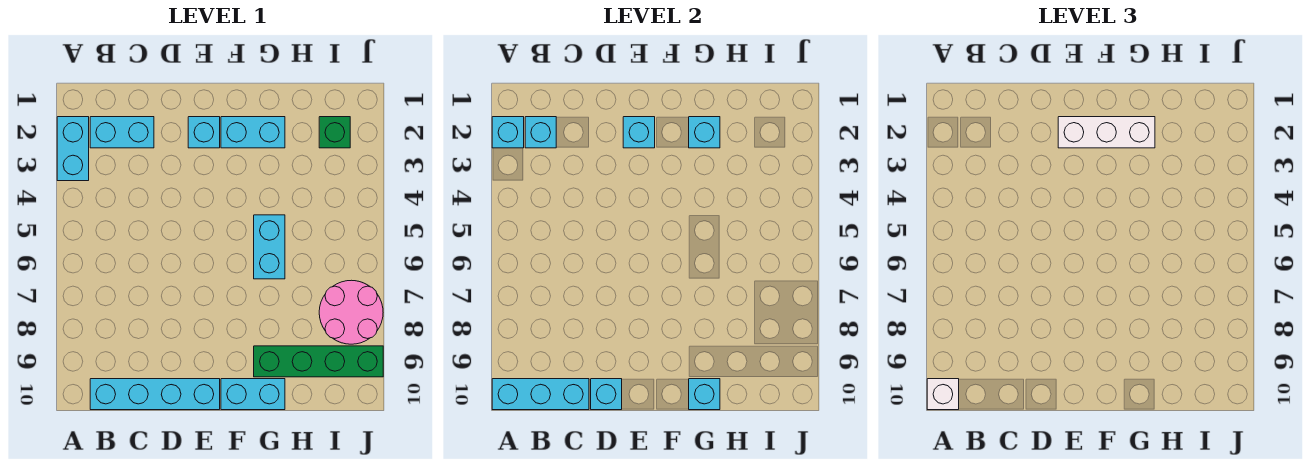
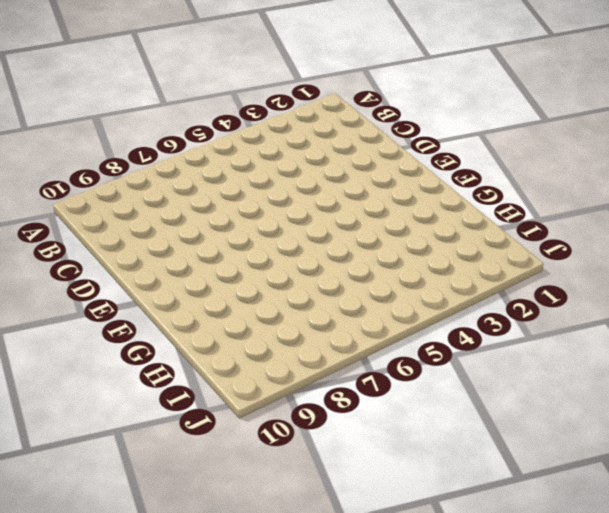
none -> cyan brick A2:A3 level 1
none -> cyan brick B2:C2 level 1
none -> cyan brick B10:E10 level 1

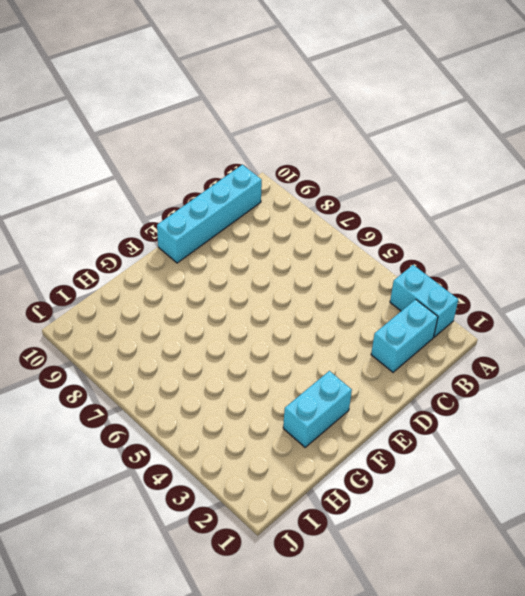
none -> cyan brick E2 level 1
none -> cyan brick F10:G10 level 1
none -> cyan brick G5:G6 level 1

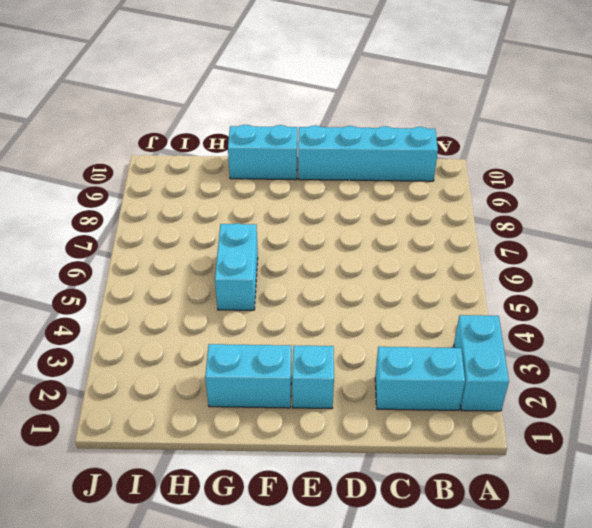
none -> green brick G9:J9 level 1
none -> green brick I2 level 1
none -> pink round brick I7:J8 level 1

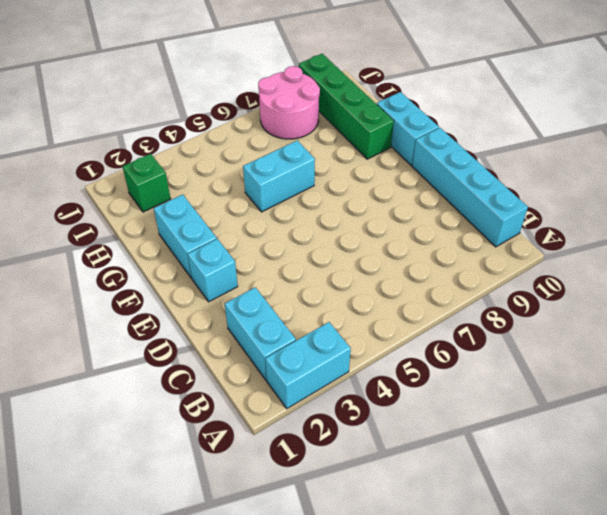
none -> cyan brick A2 level 2
none -> cyan brick A10:C10 level 2
none -> cyan brick B2 level 2

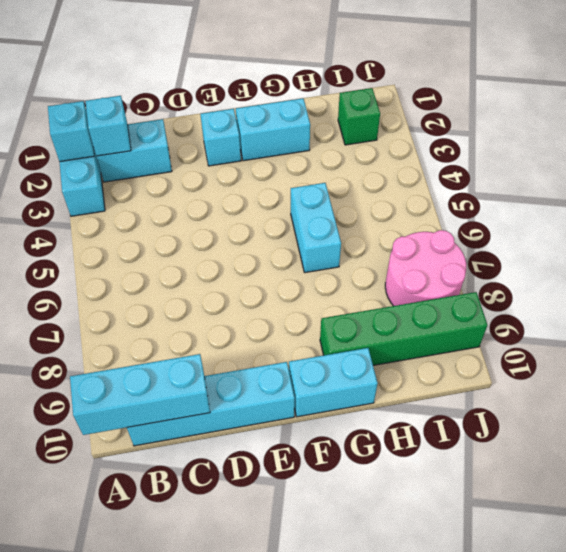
none -> cyan brick D10 level 2
none -> cyan brick E2 level 2
none -> cyan brick G2 level 2

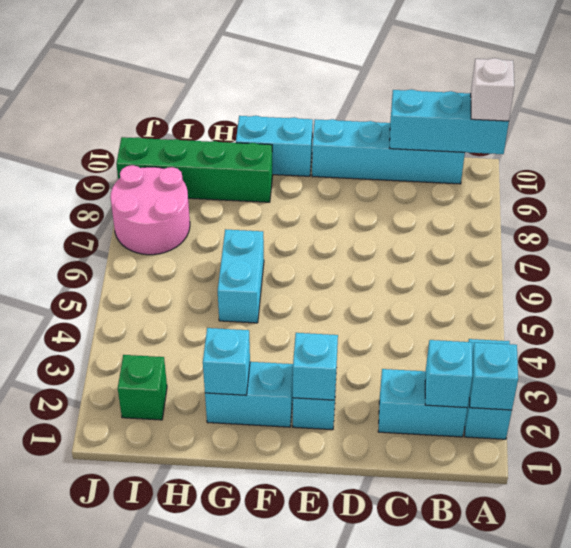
none -> cyan brick D10 level 2
none -> cyan brick G10 level 2
none -> white brick E2:G2 level 3

